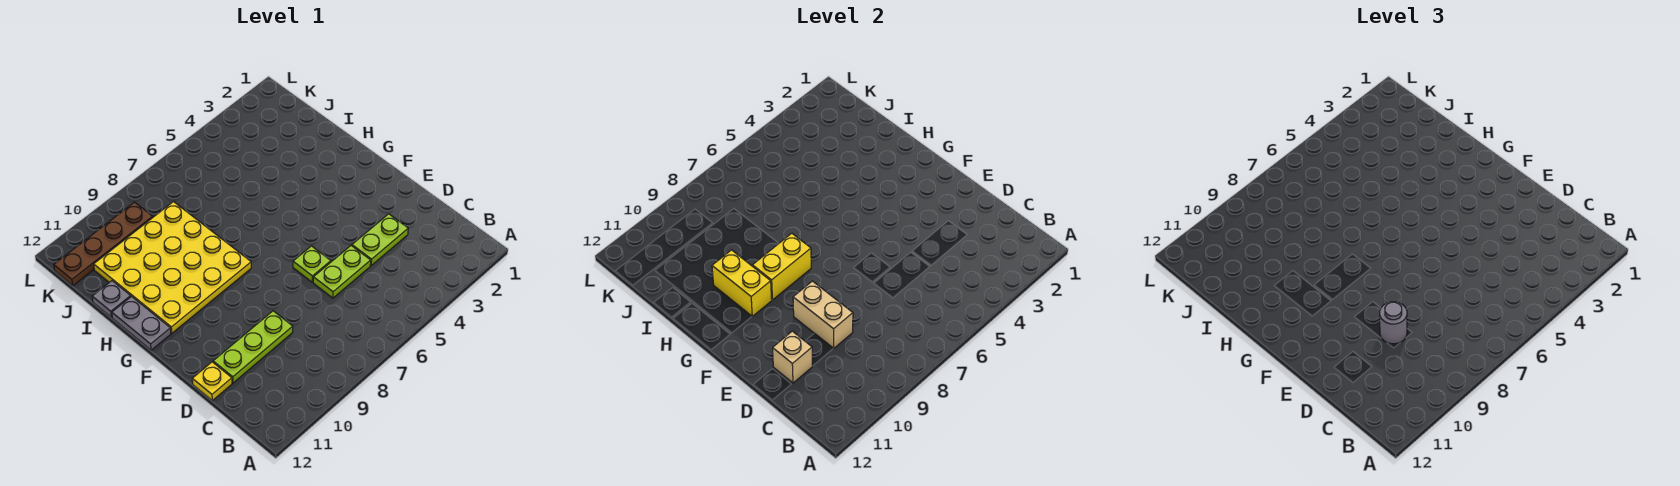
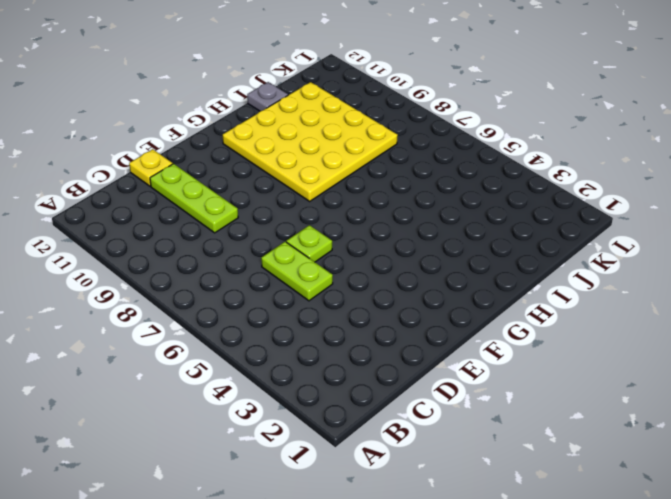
none -> lime plate D3:D4 level 1
none -> grey plate G12:H12 level 1
none -> brown plate K9:K12 level 1

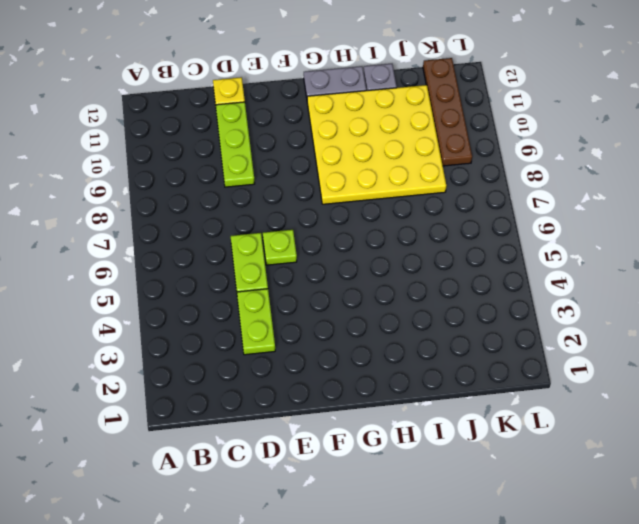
none -> tan brick D9:E9 level 2
none -> tan brick D11 level 2
none -> yellow brick G8:G9 level 2

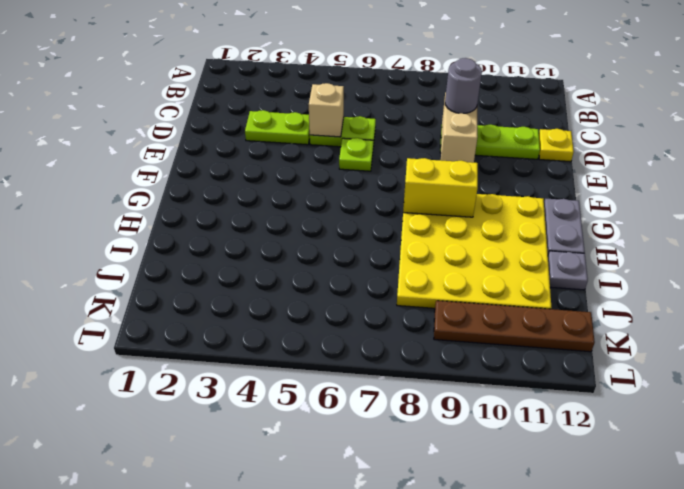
tan brick D5 level 2 -> tan brick D11 level 2
none -> yellow brick G10:H10 level 2

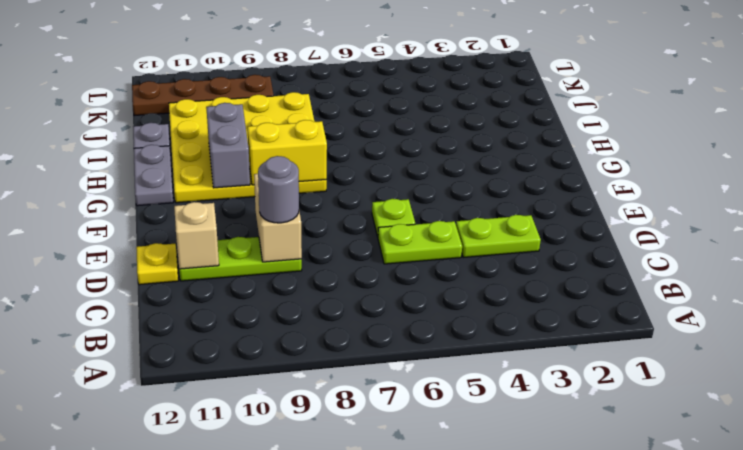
grey brick G10:H10 level 2 -> yellow brick G10:H10 level 2

